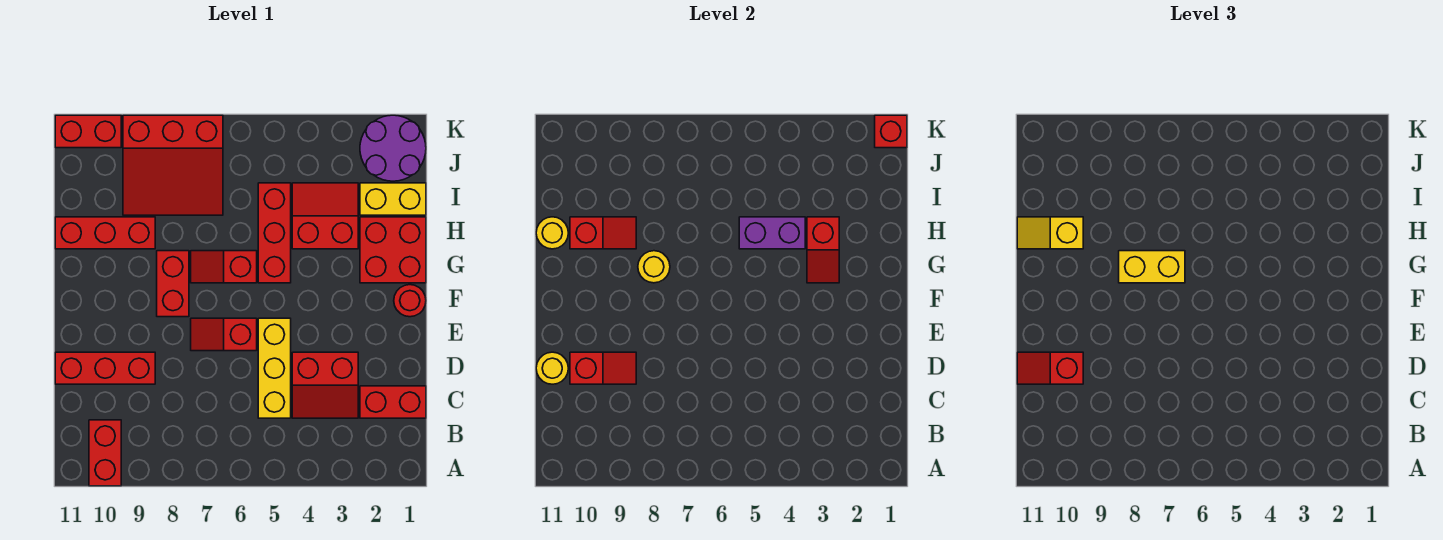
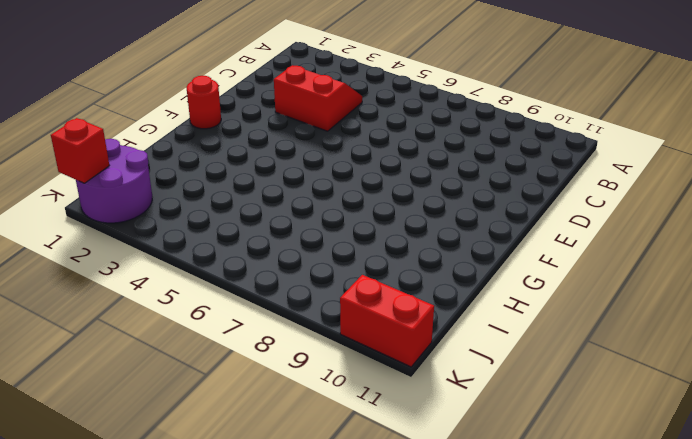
none -> red brick A10:B10 level 1
none -> red brick C1:C2 level 1
none -> yellow brick C5:E5 level 1

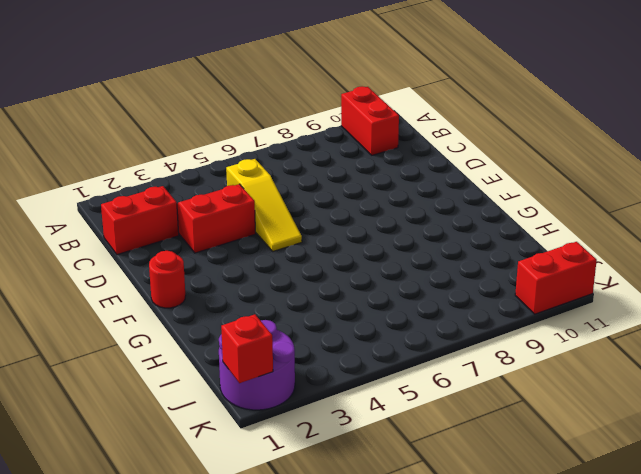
yellow slope C5:E5 level 1 top C -> yellow brick C5:E5 level 1
none -> red brick D9:D11 level 1
none -> red slope E6:E7 level 1 top 6
none -> red brick F8:G8 level 1

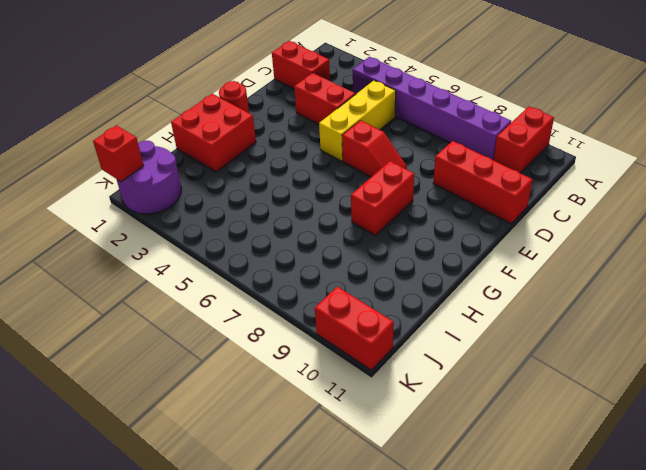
purple brick B4:B9 level 1 -> none
none -> red brick G5:I5 level 1
none -> red slope G6:G7 level 1 top 6
none -> red slope H3:I4 level 1 top H

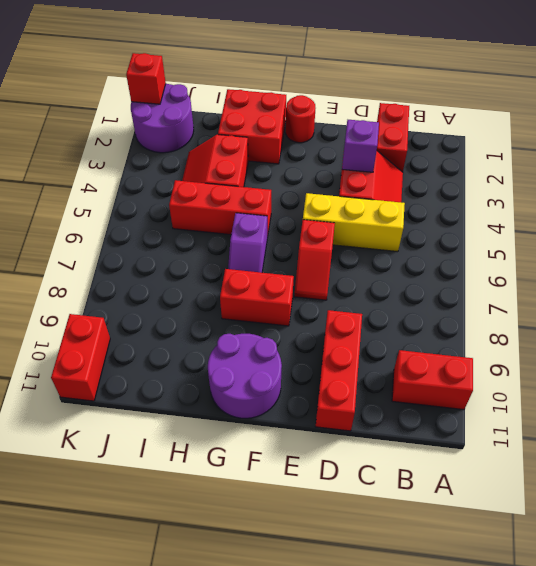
purple brick D3 level 2 -> none
purple round brick F10:G11 level 1 -> none
purple slope G6:G7 level 1 top 6 -> red slope G6:G7 level 1 top 6
none -> red brick H9:H11 level 1
none -> yellow brick I1:I2 level 1
none -> red slope I7:K9 level 1 top K

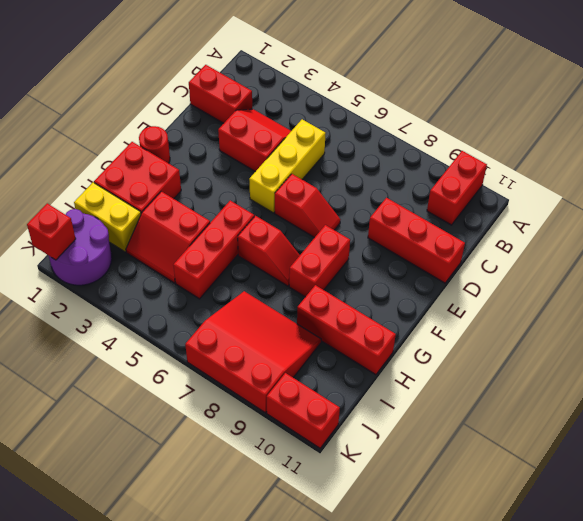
none -> red slope D9:D10 level 2 top 10
none -> yellow round brick D11 level 2
none -> red slope G3:H3 level 2 top H

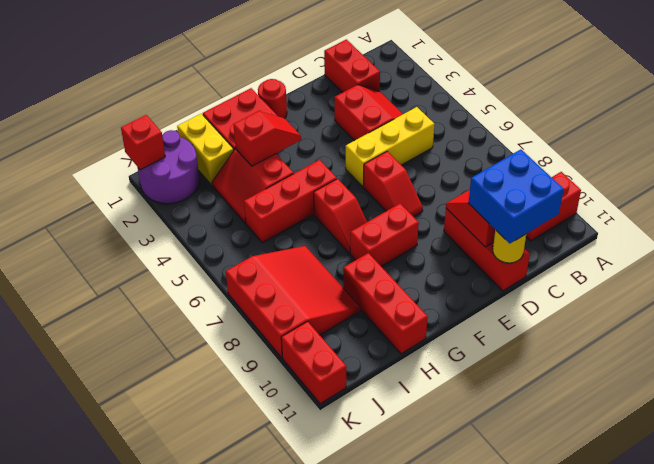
blue brick C10:D11 level 3 -> red slope D10:D11 level 3 top 10
none -> yellow round brick G8 level 2
none -> purple brick H4:H5 level 2
none -> red slope H9:H10 level 2 top 10

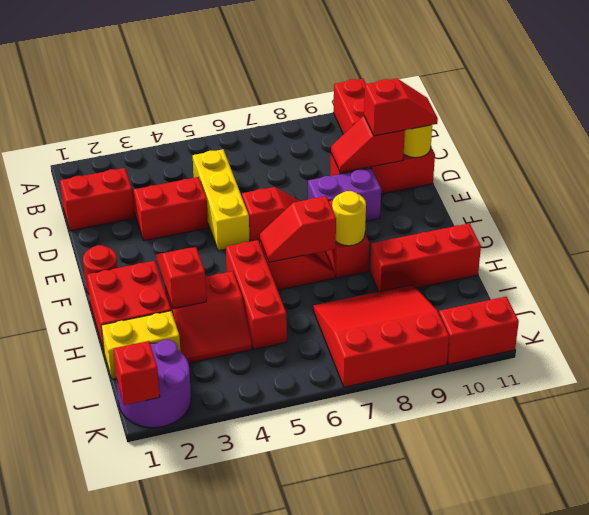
purple brick E8:E9 level 1 -> purple brick H4:H5 level 2
red slope G6:G7 level 2 top 7 -> red slope H9:H10 level 2 top 10
none -> yellow round brick H11 level 2
none -> yellow brick G7:G8 level 3
none -> yellow slope H10:H11 level 3 top 10

